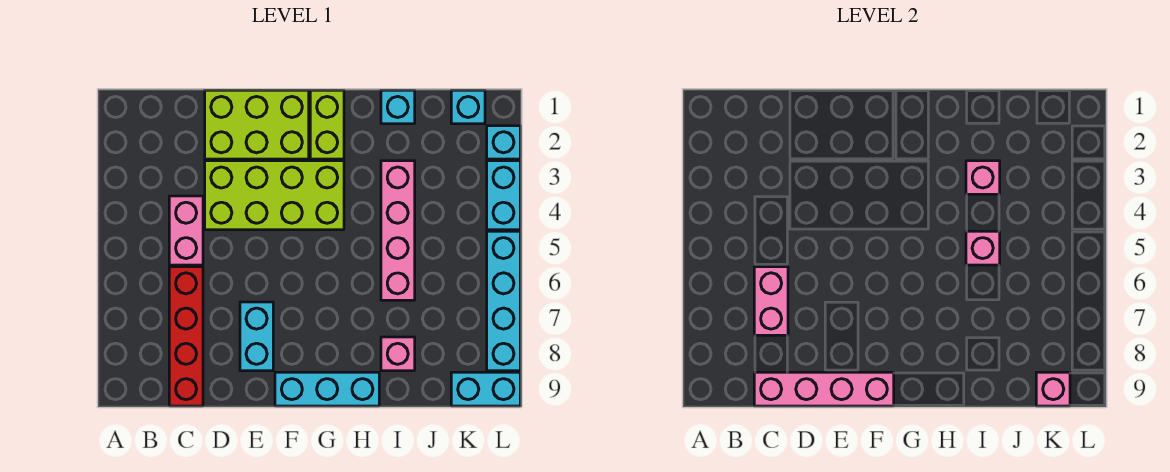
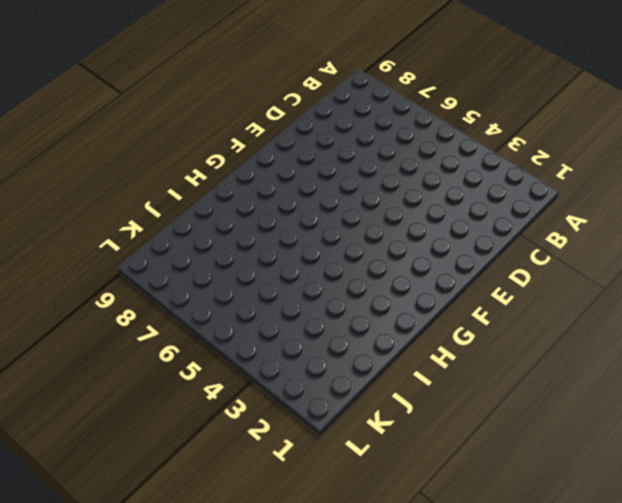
none -> pink brick C4:C5 level 1
none -> red brick C6:C9 level 1
none -> lime brick D1:F2 level 1

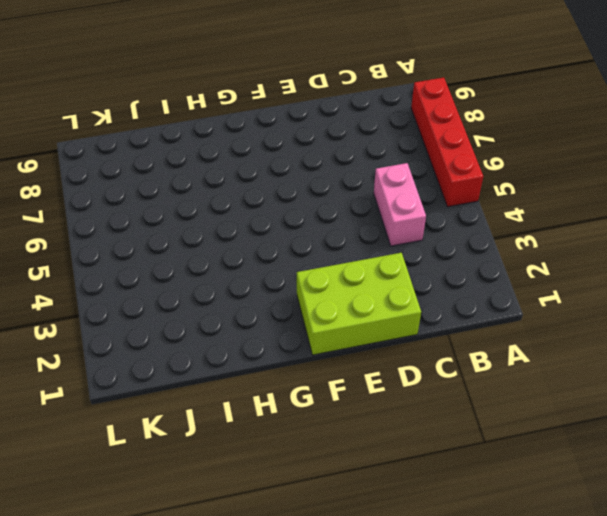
red brick A5:A8 level 1 -> red brick C6:C9 level 1
none -> lime brick D3:G4 level 1
none -> cyan brick E7:E8 level 1
none -> cyan brick F9:H9 level 1

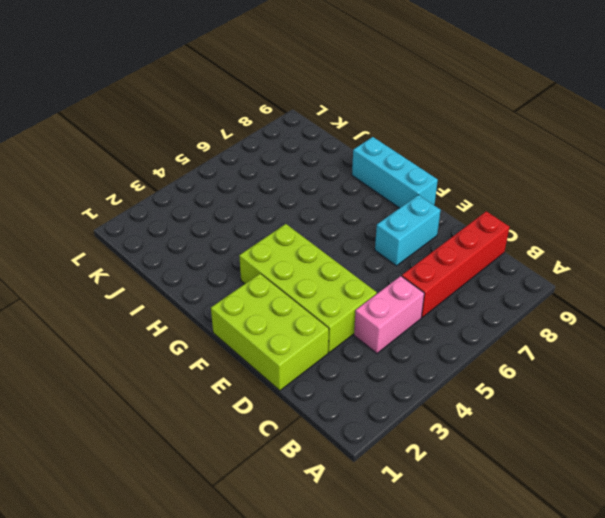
none -> lime brick G1:G2 level 1
none -> cyan brick I1 level 1
none -> pink brick I3:I6 level 1

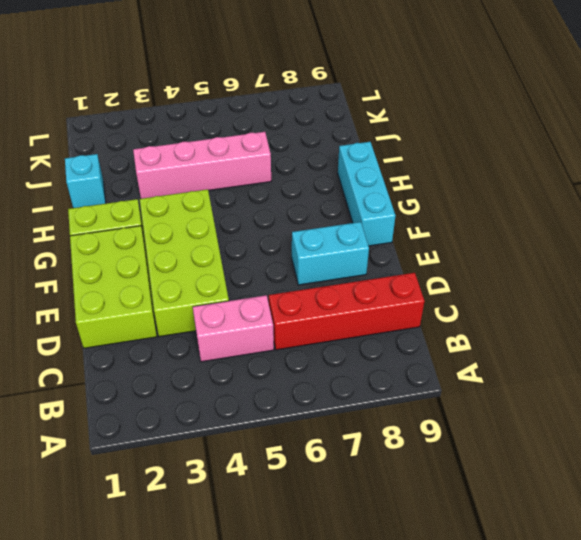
none -> pink brick I8 level 1
none -> cyan brick K1 level 1
none -> cyan brick K9:L9 level 1

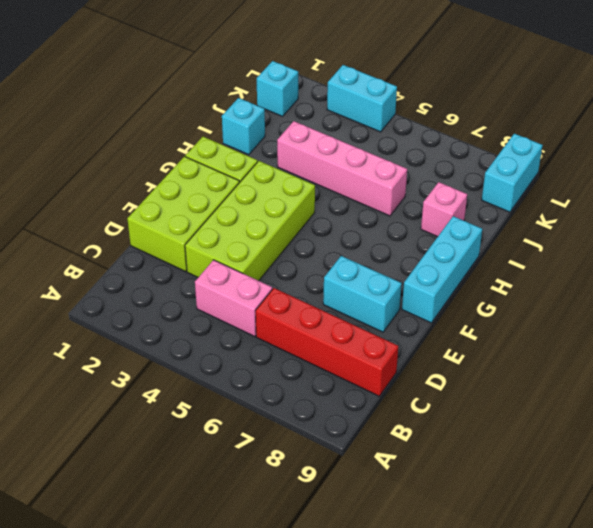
none -> cyan brick L2 level 1
none -> cyan brick L5:L8 level 1
none -> pink brick C6:C7 level 2

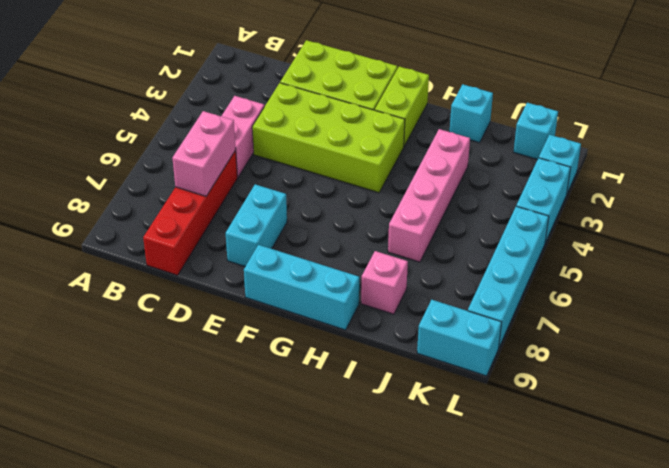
none -> pink brick C9:F9 level 2
none -> pink brick I3 level 2
none -> pink brick I5 level 2

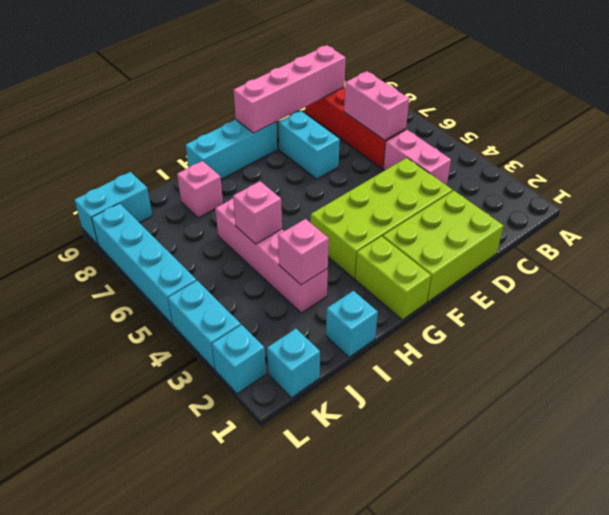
none -> pink brick K9 level 2

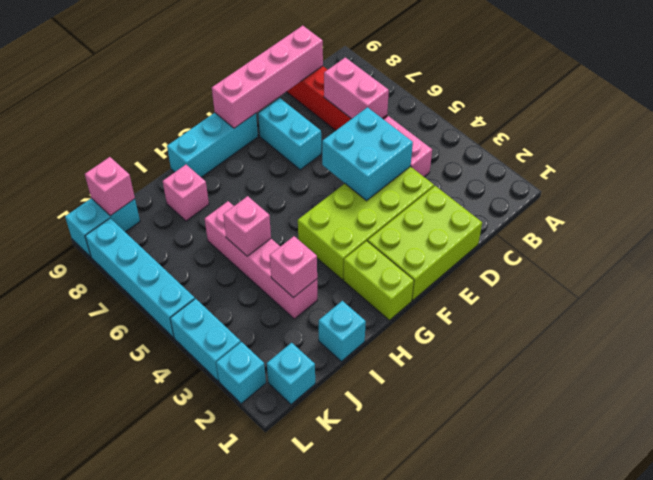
cyan brick D4:E5 level 2 -> none

